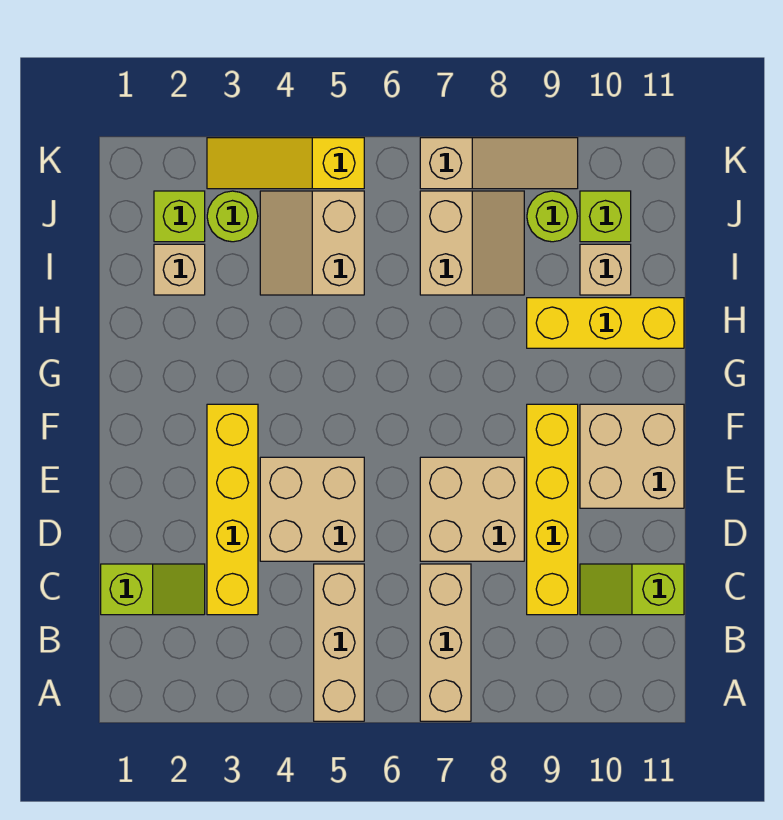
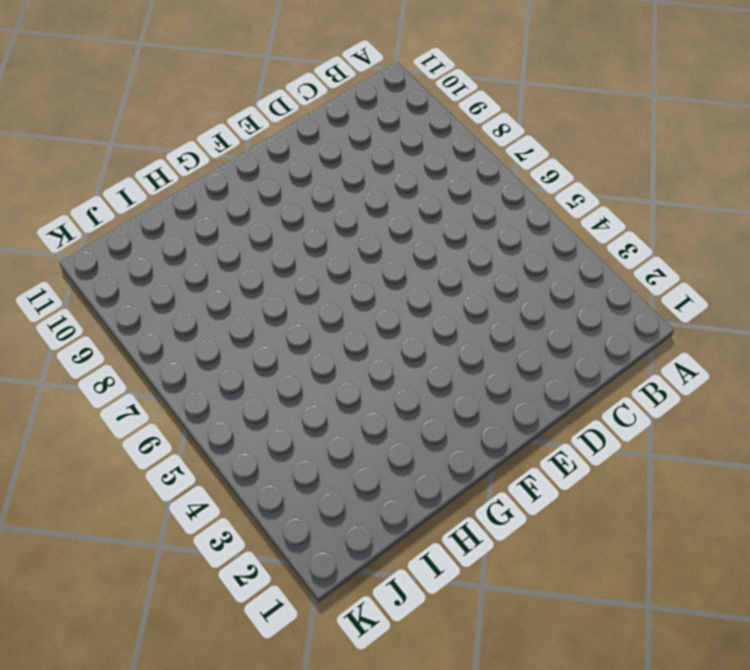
none -> tan brick A5:C5 level 1
none -> tan brick A7:C7 level 1
none -> lime slope C1:C2 level 1 top 1

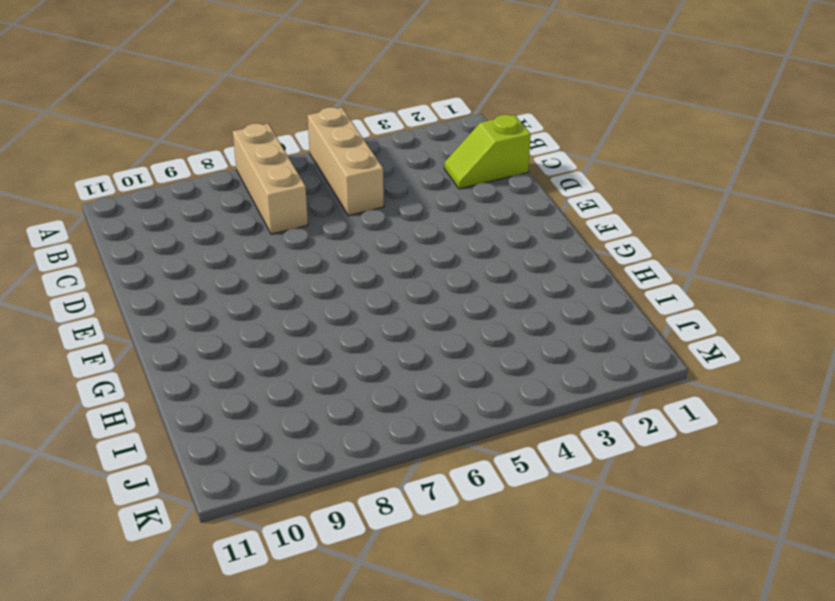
none -> yellow brick C3:F3 level 1
none -> yellow brick C9:F9 level 1
none -> lime slope C10:C11 level 1 top 11

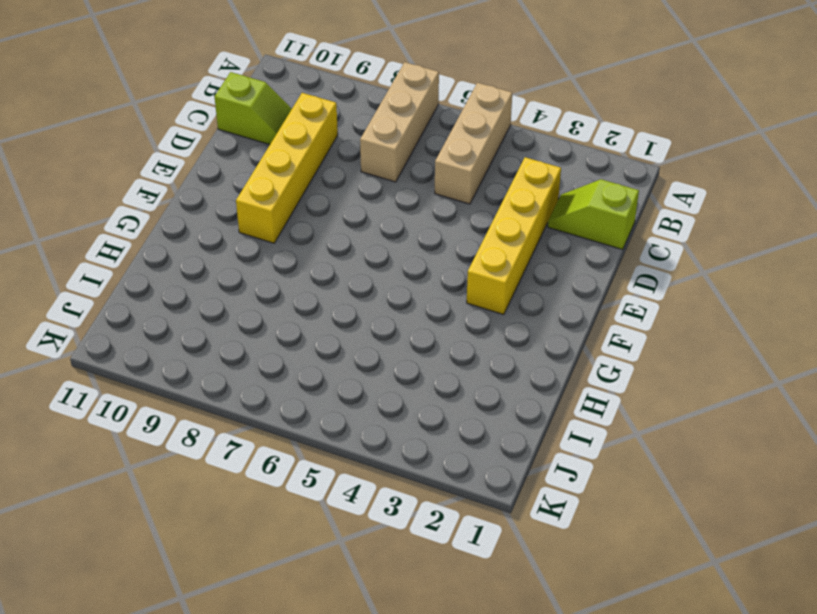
none -> tan brick D4:E5 level 1
none -> tan brick D7:E8 level 1
none -> tan brick E10:F11 level 1

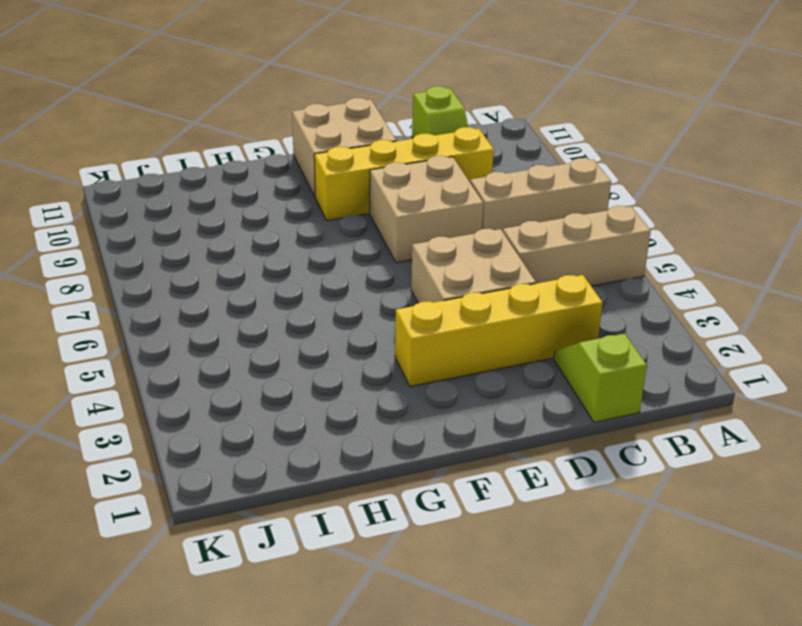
none -> yellow brick H9:H11 level 1
none -> tan brick I2 level 1
none -> tan slope I4:J5 level 1 top 5

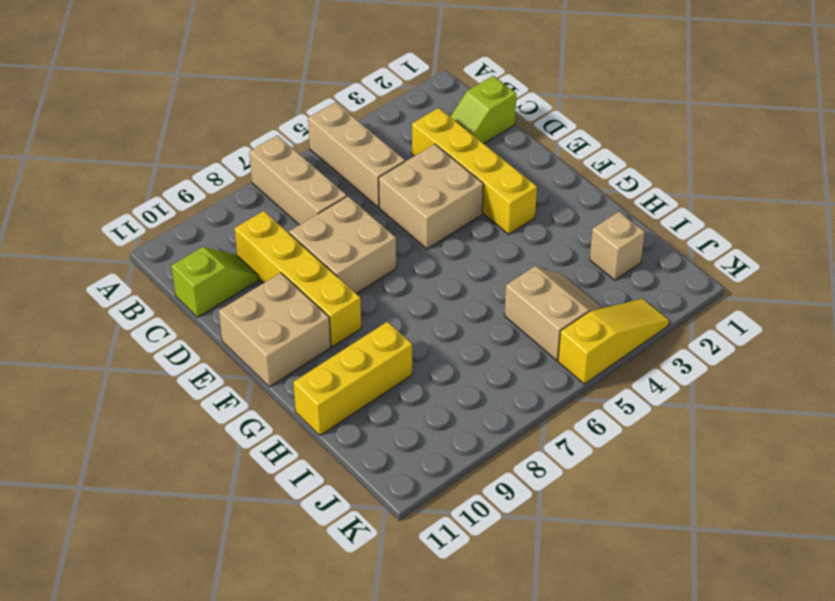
none -> tan slope I7:J8 level 1 top 7
none -> tan brick I10 level 1
none -> lime brick J2 level 1

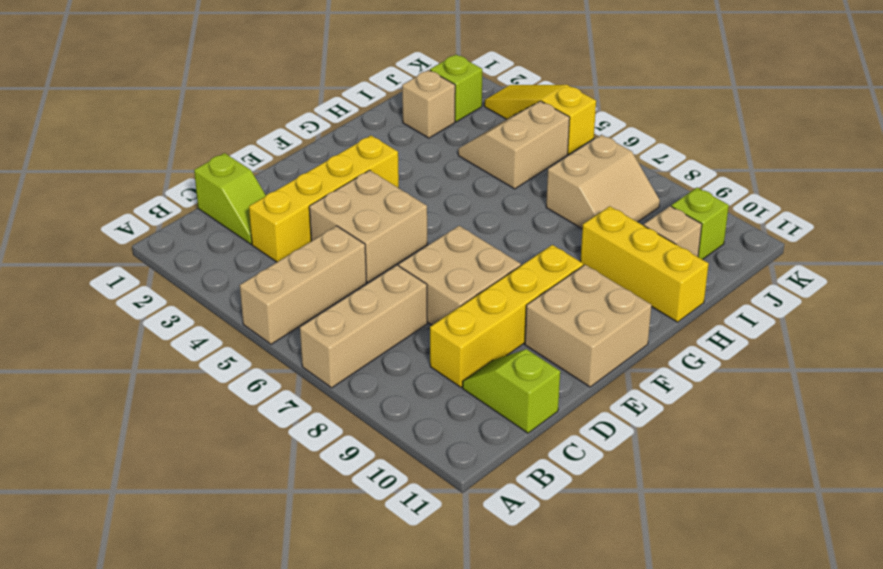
none -> lime round brick J3 level 1
none -> lime round brick J9 level 1
none -> tan slope K7:K9 level 1 top 7

